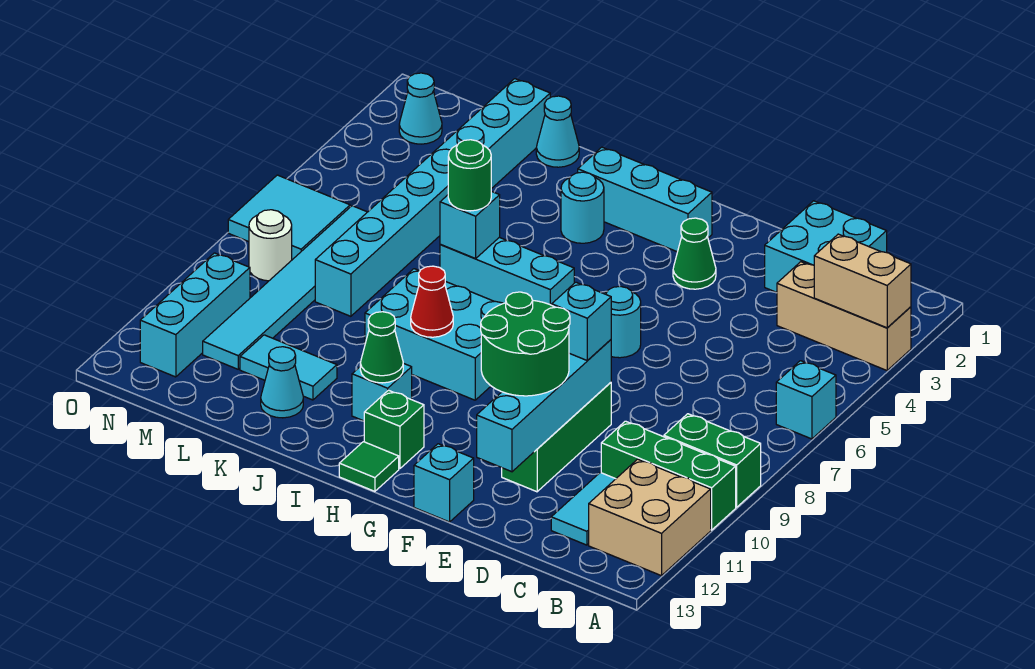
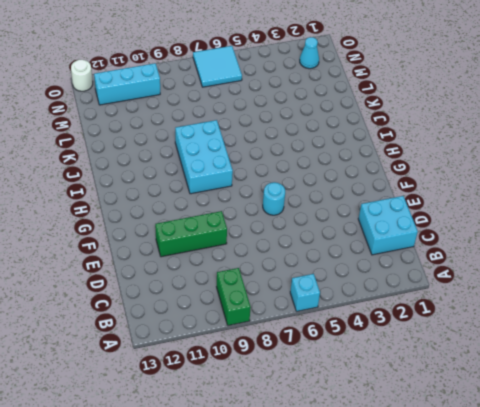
white round brick O13 level 1 -> white round brick N8 level 1
none -> tan brick A3:C3 level 1
none -> green brick A10:C10 level 1
none -> tan brick A11:B12 level 1
none -> cyan tile C11:C12 level 1

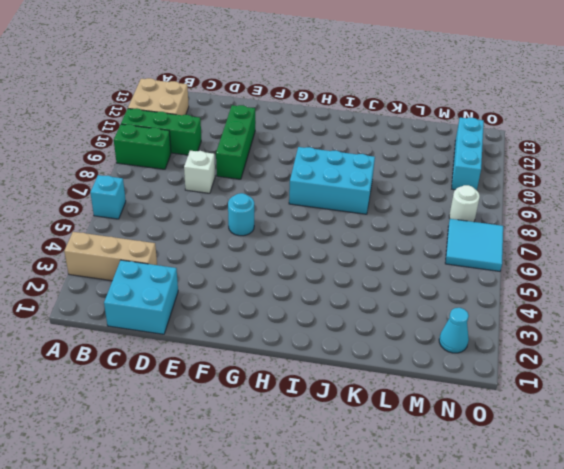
white brick D8 level 1 -> none
none -> cyan tile C11:C12 level 1
none -> green cone F3 level 1
none -> cyan brick F13 level 1
none -> cyan brick G2:I2 level 1

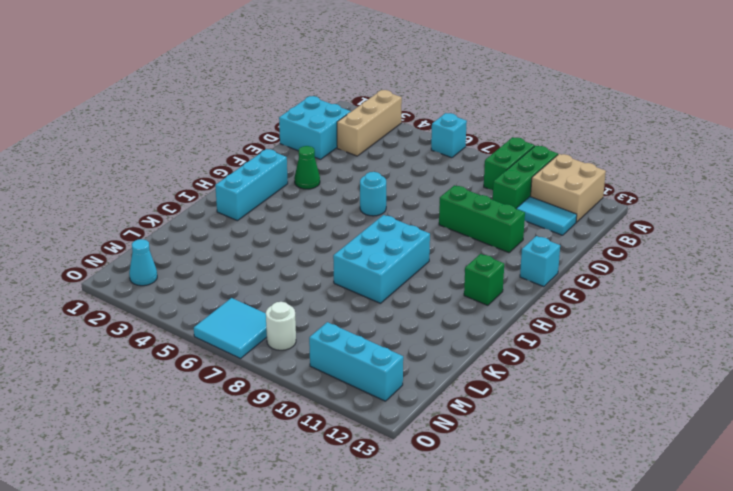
none -> cyan brick H6:J6 level 1
none -> green tile H13 level 1
none -> cyan round brick I3 level 1
none -> cyan brick I11 level 1

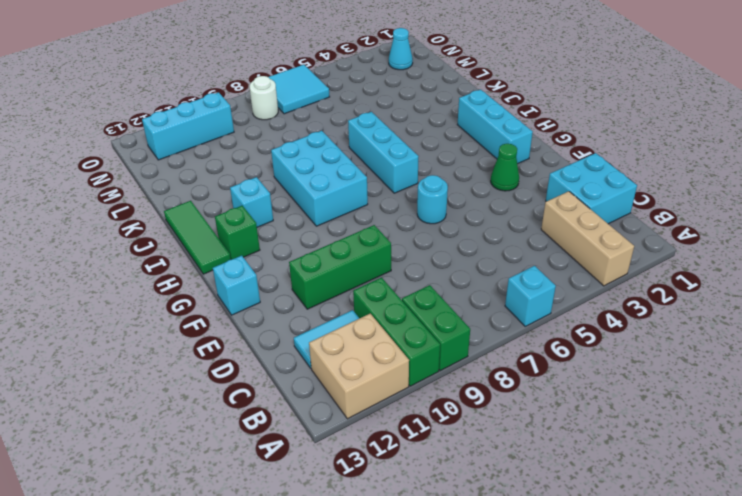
green tile H13:J13 level 1 -> green tile H13 level 1
none -> cyan round brick I3 level 1
none -> cyan cone K1 level 1
none -> cyan tile K11:L11 level 1
none -> cyan cone K12 level 1

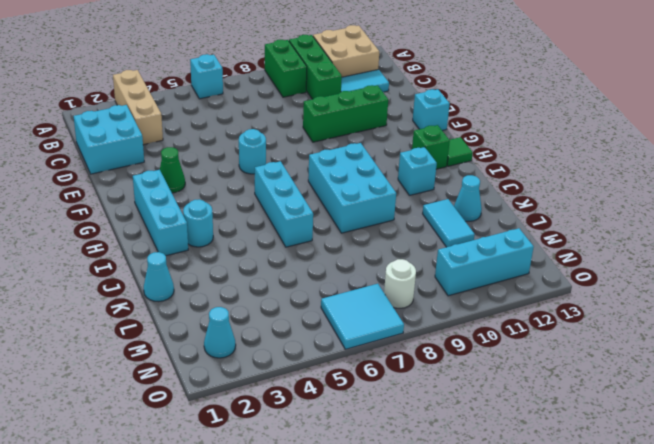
none -> cyan brick L1:L8 level 1
none -> cyan tile M6:M11 level 1
none -> tan brick A3:B3 level 2
none -> cyan brick E9:E12 level 2

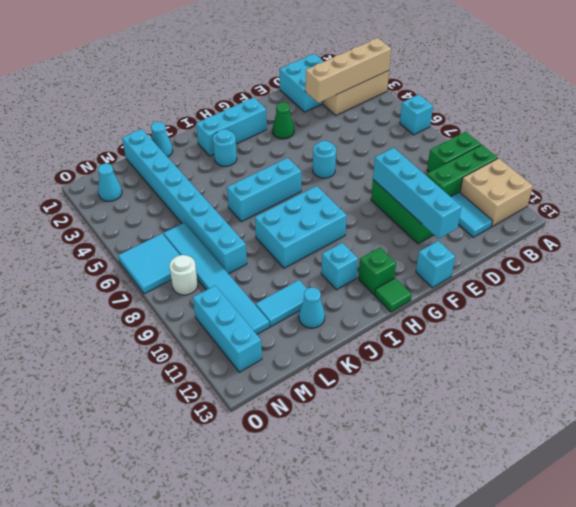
tan brick A3:D3 level 2 -> tan brick A3:B3 level 2
none -> red cone I9 level 2
none -> green cone I11 level 2
none -> cyan brick J6 level 2
none -> cyan brick E9 level 3

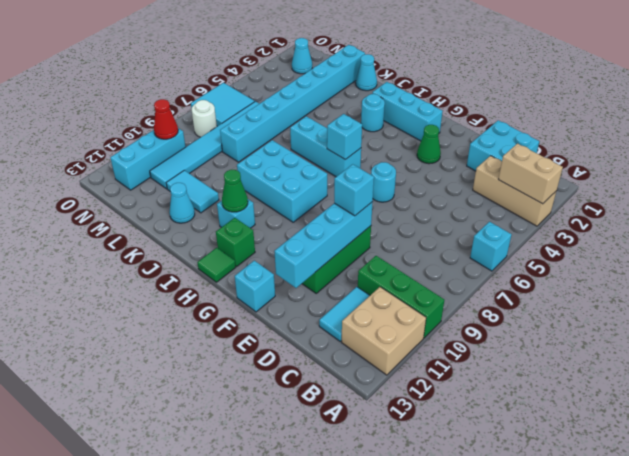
cyan brick H6 level 2 -> cyan brick J6 level 2
red cone N10 level 2 -> red cone I9 level 2
none -> green brick A9:B9 level 1
none -> green round brick E10:F11 level 3
none -> green round brick J6 level 3

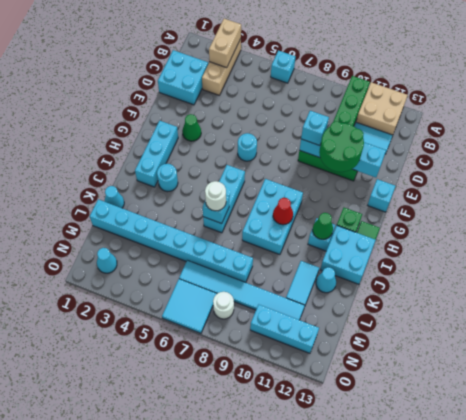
cyan brick I12:J13 level 1 -> none
white round brick J6 level 3 -> green round brick J6 level 3
none -> green brick A9:B9 level 1

